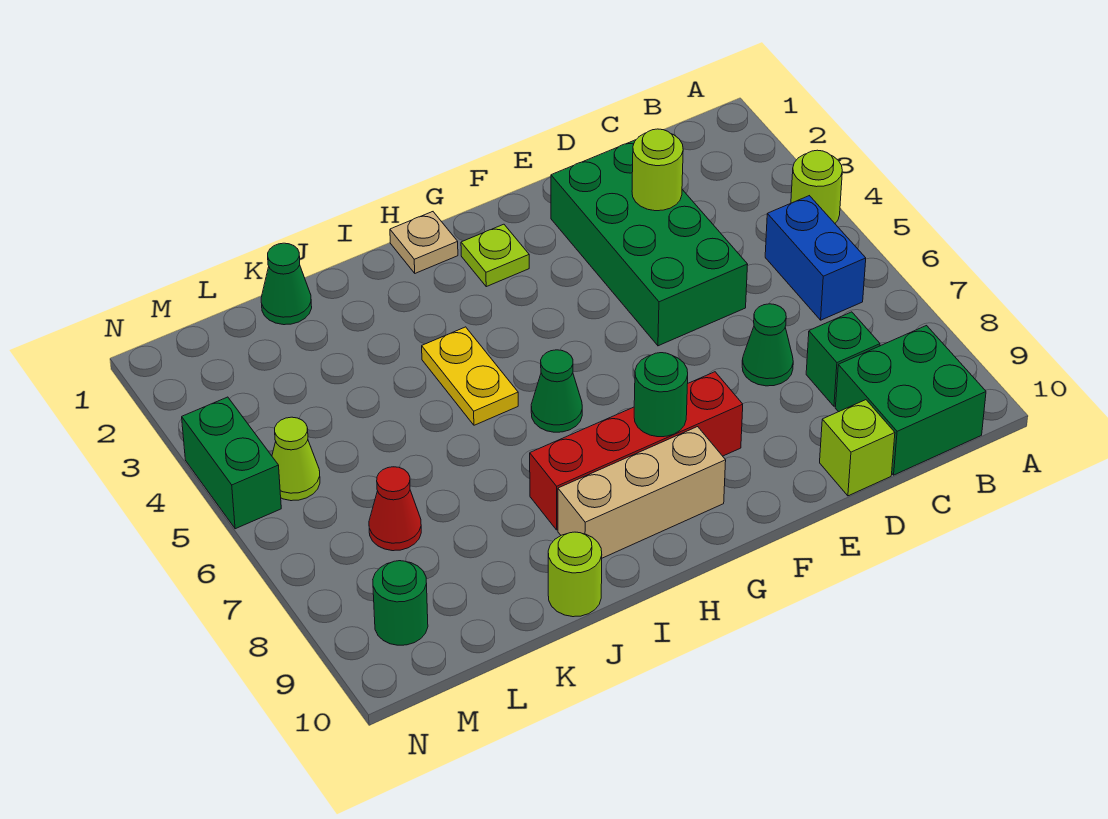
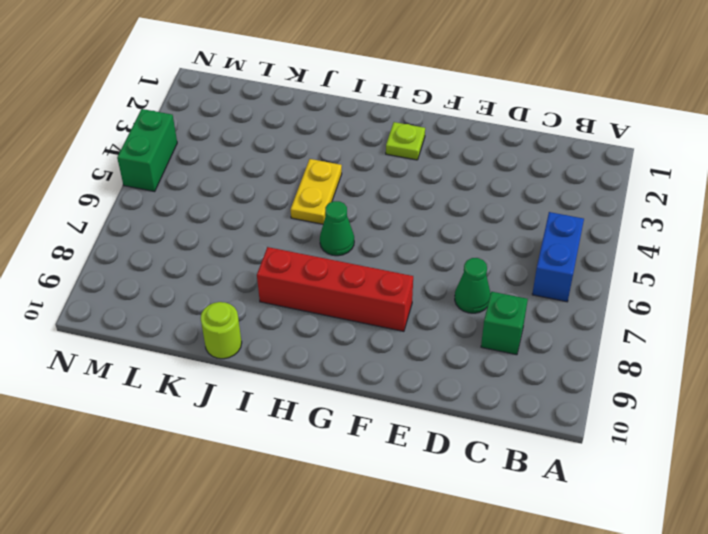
none -> lime round brick A4 level 1
none -> green brick B9:C10 level 1
none -> green brick D2:E5 level 1

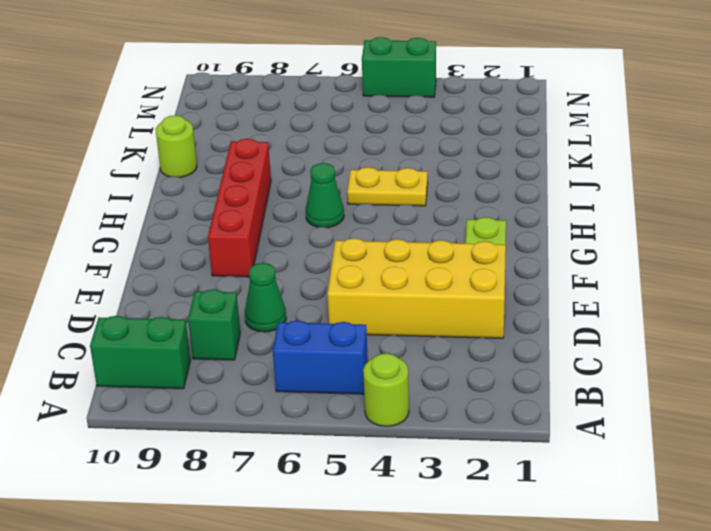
green brick B9:B10 level 1 -> green brick B9:C10 level 1
yellow brick D2:E5 level 1 -> green brick D2:E5 level 1
none -> lime brick D10 level 1
none -> tan brick G9:I9 level 1
none -> tan plate H1 level 1

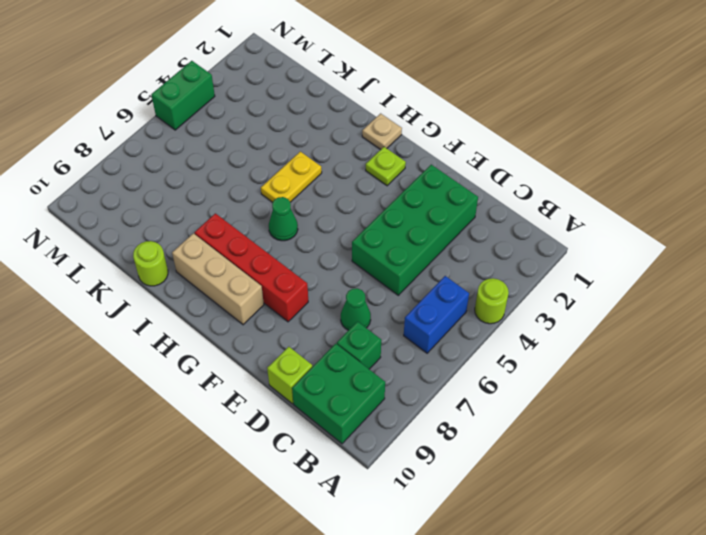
none -> green cone K1 level 1
none -> red cone L7 level 1
none -> lime cone M5 level 1

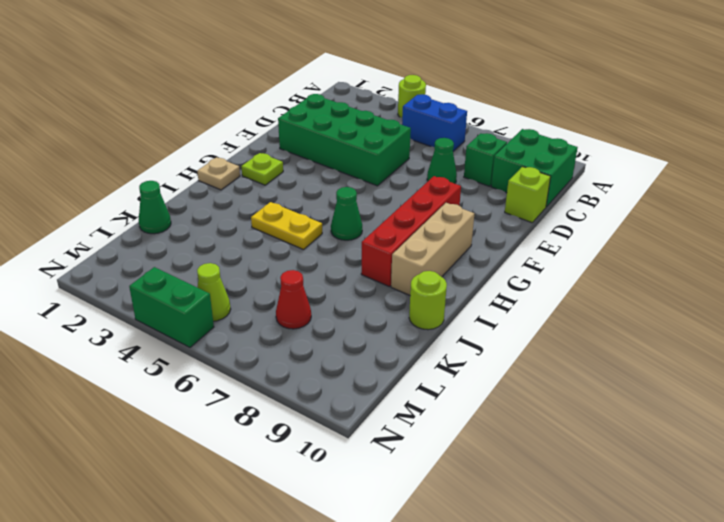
none -> green round brick M9 level 1
none -> lime round brick D3 level 2
none -> green round brick G8 level 2

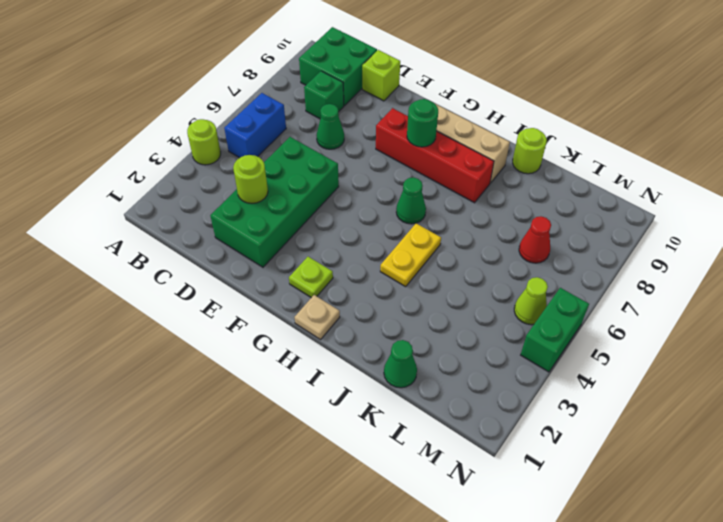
none -> green round brick M9 level 1

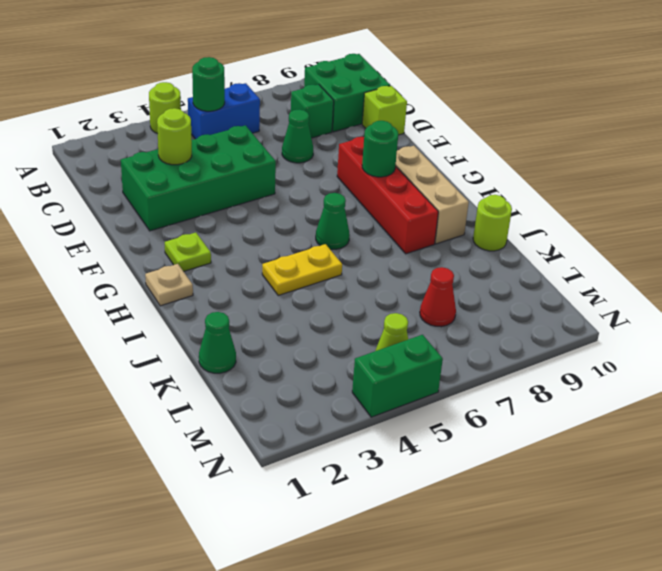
green round brick B5 level 2 -> green round brick M9 level 1

